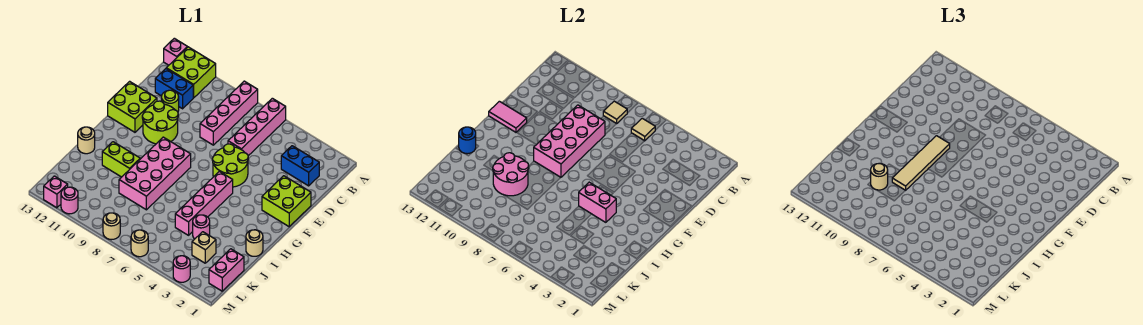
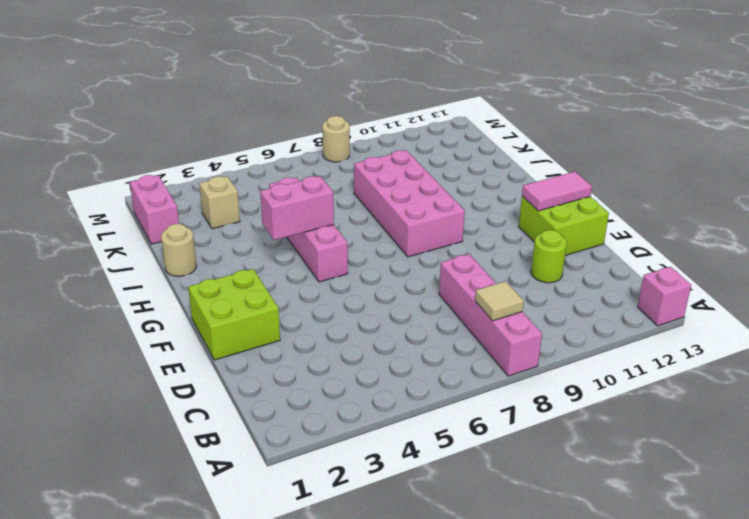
none -> pink brick A6:D6 level 1
none -> lime brick A11:B12 level 1
none -> blue brick C2:C3 level 1
none -> blue brick C11:C12 level 1

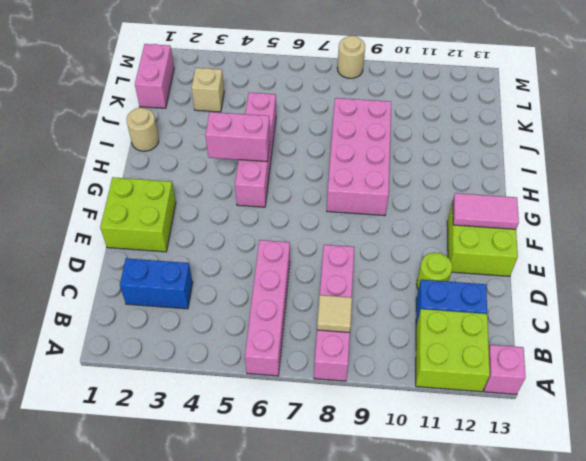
none -> lime round brick E5:F6 level 1
none -> lime round brick E10:F11 level 1
none -> lime brick I10:I11 level 1
none -> tan round brick I13 level 1

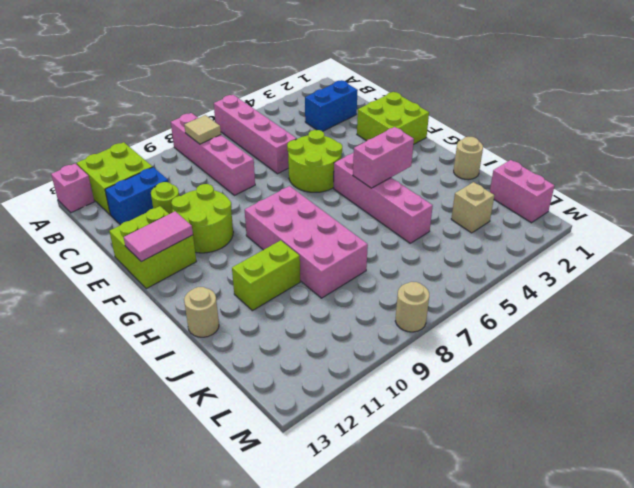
none -> pink round brick J4 level 1
none -> pink round brick M3 level 1
none -> tan round brick M6 level 1
none -> pink round brick M11 level 1

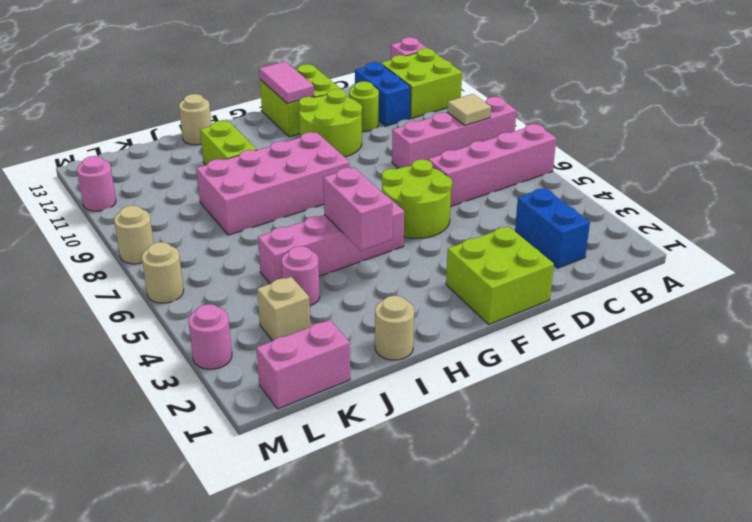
none -> pink brick M12 level 1
none -> tan tile B6 level 2
none -> pink brick D8:G9 level 2
none -> pink round brick I9:J10 level 2

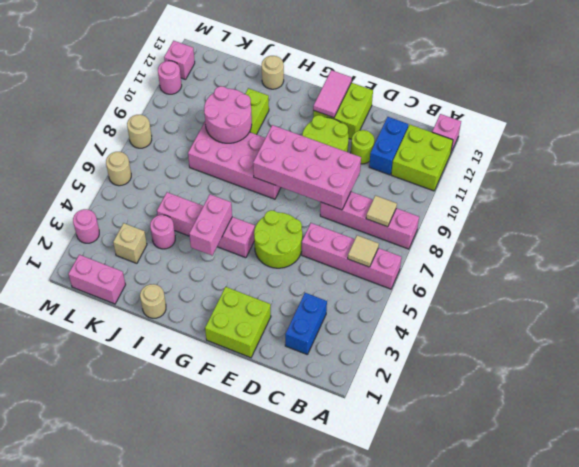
none -> blue round brick I13 level 2
none -> tan tile F9:I9 level 3
none -> tan round brick J10 level 3

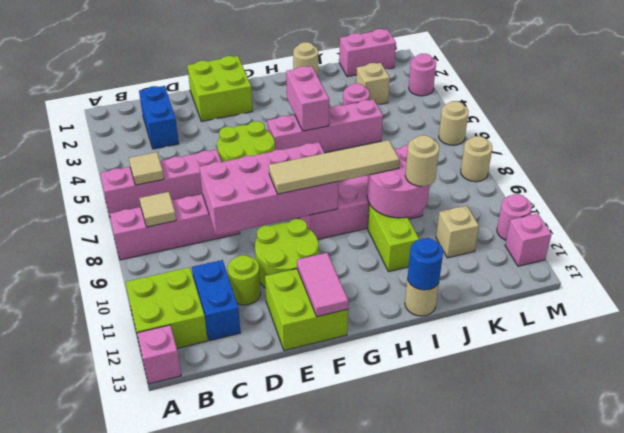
tan brick K11 level 1 -> none

